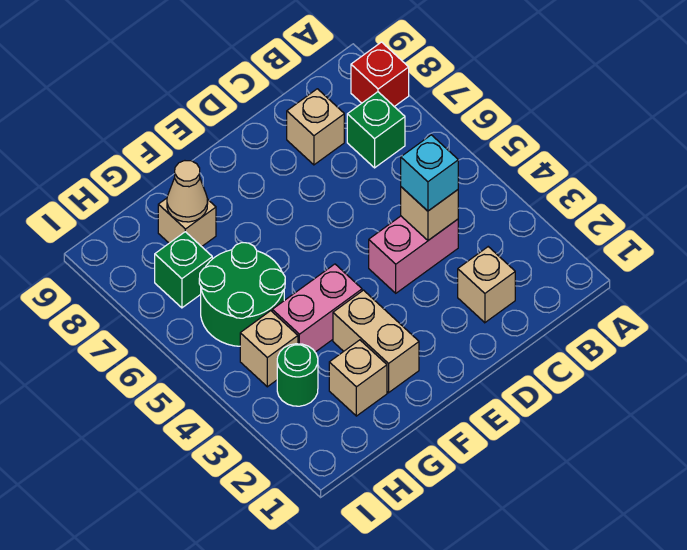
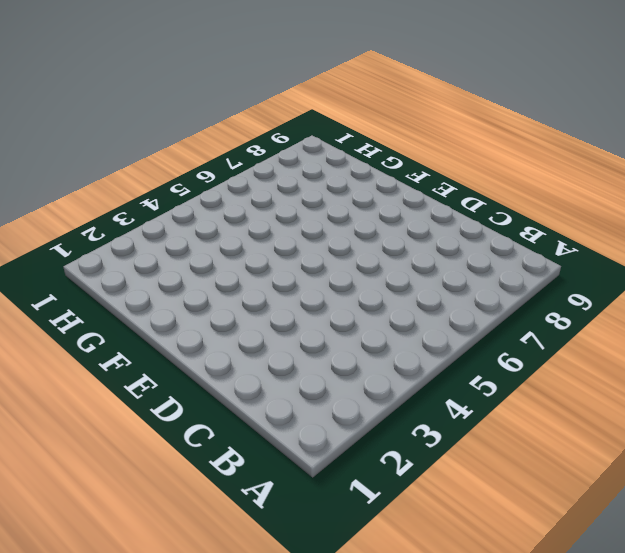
none -> red brick A8 level 1
none -> green brick B7 level 1
none -> tan brick C2 level 1

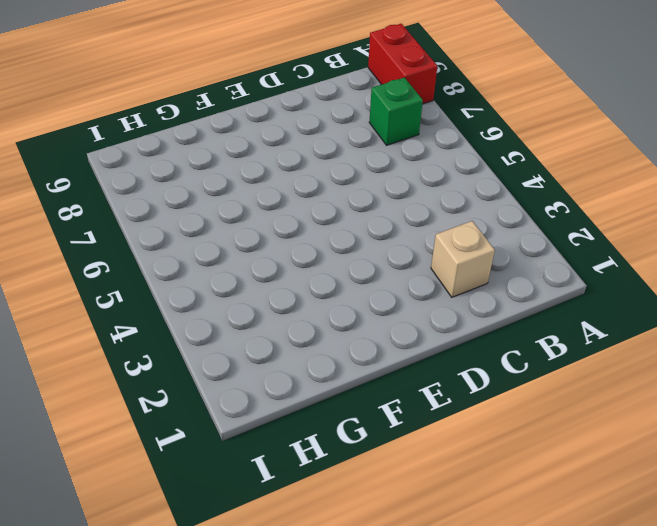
red brick A8:A9 level 1 -> red brick A8 level 1
none -> pink brick C4:D4 level 1
none -> tan brick C8 level 1
none -> tan brick F2:F3 level 1

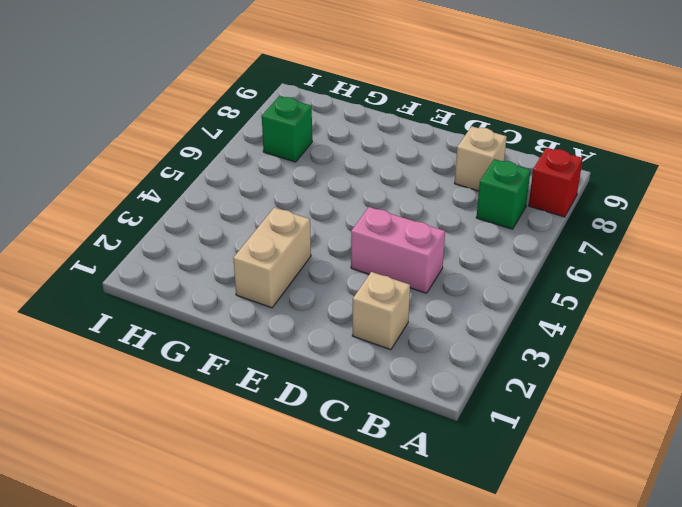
none -> pink brick F4:G4 level 1
none -> tan brick G2 level 1
none -> green round brick G5:H6 level 1

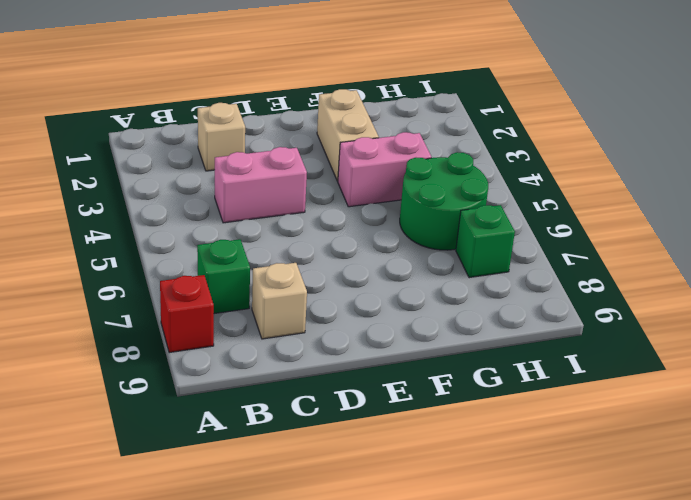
none -> tan brick G2 level 1
none -> tan brick G8 level 1
none -> green round brick H3 level 1

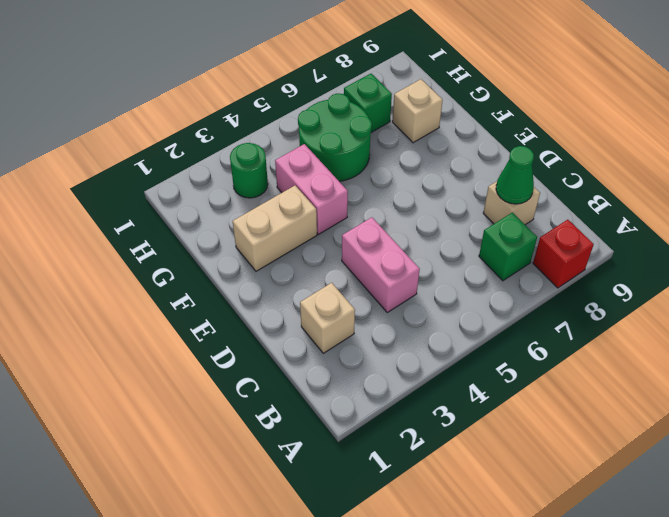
green cone C8 level 2 -> none
none -> tan brick G2 level 1
none -> tan brick H4 level 1
none -> tan brick C4 level 2

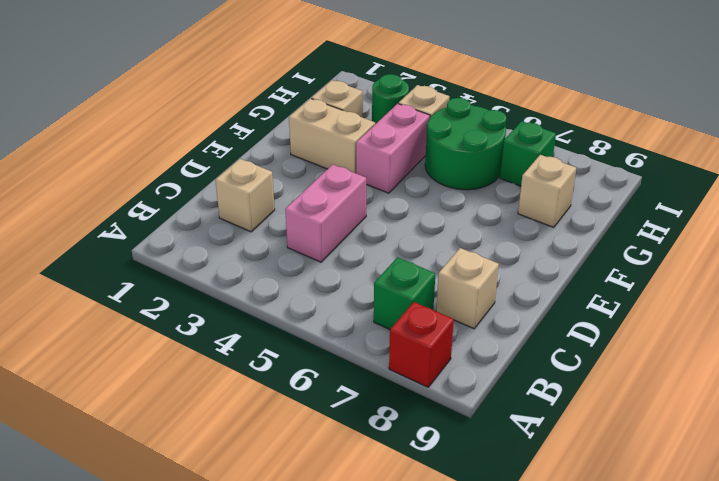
none -> tan brick C4 level 2
none -> tan cone G8 level 2
none -> cyan brick C4 level 3

